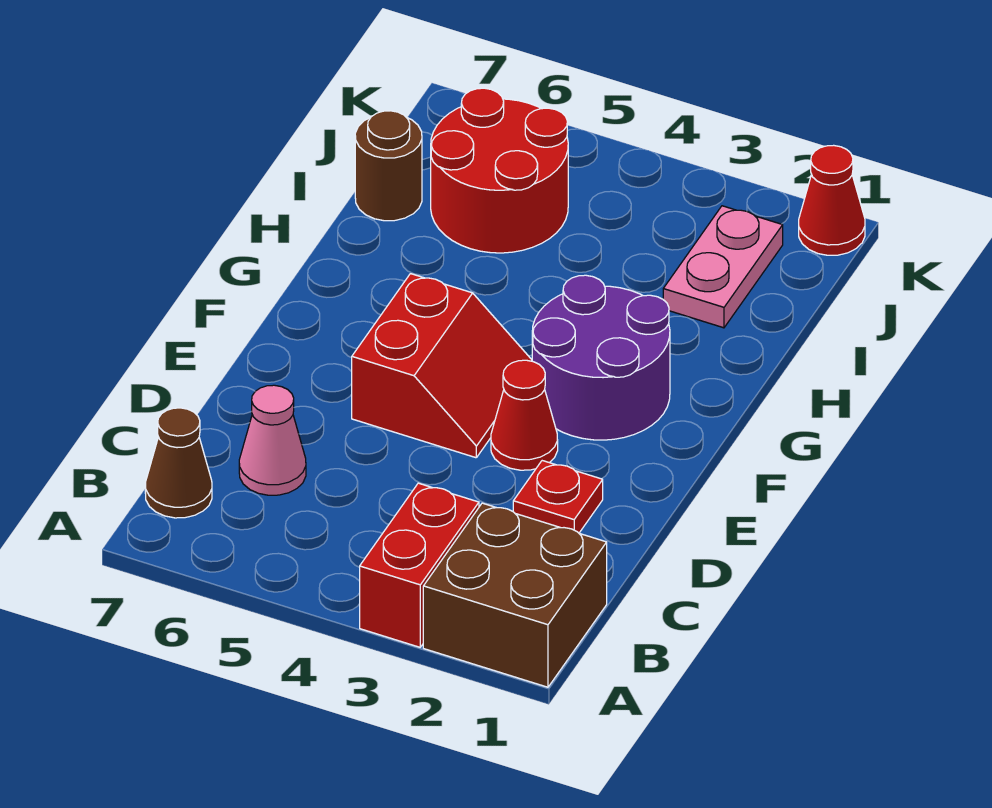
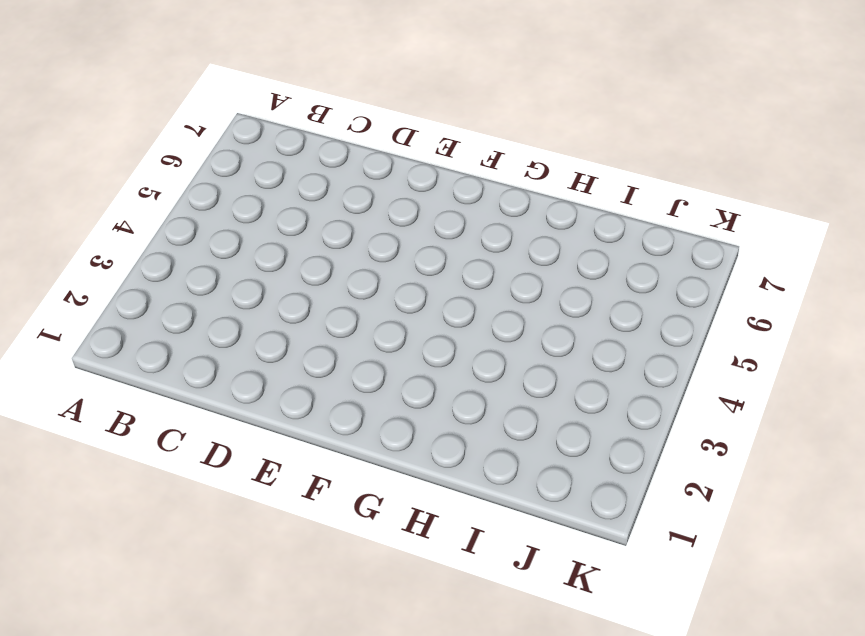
none -> brown brick A1:B2 level 1
none -> red brick A3:B3 level 1
none -> brown cone B7 level 1

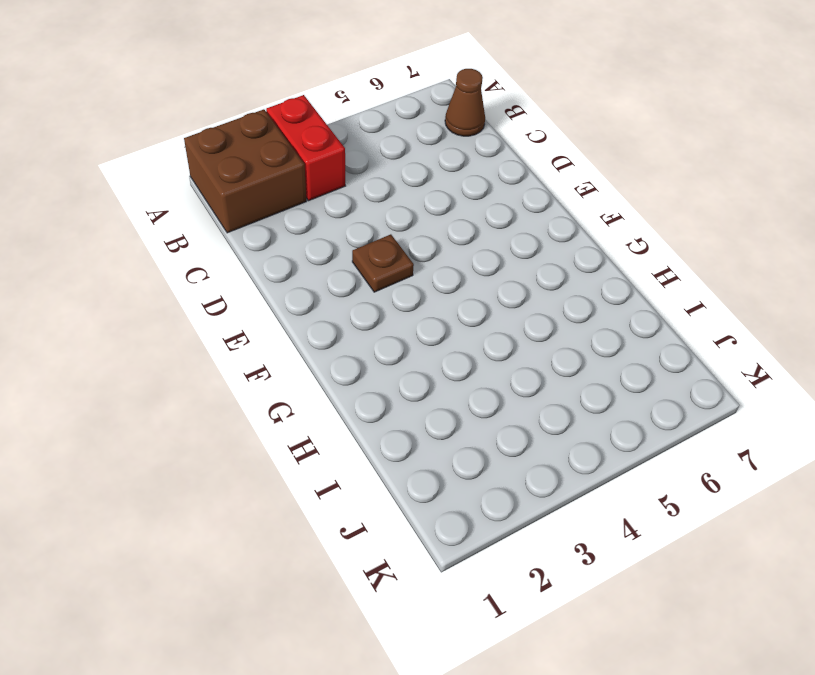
brown plate E3 level 1 -> red cone E3 level 1
none -> pink cone C6 level 1
none -> red plate D2 level 1
none -> red slope E4:F5 level 1 top 5

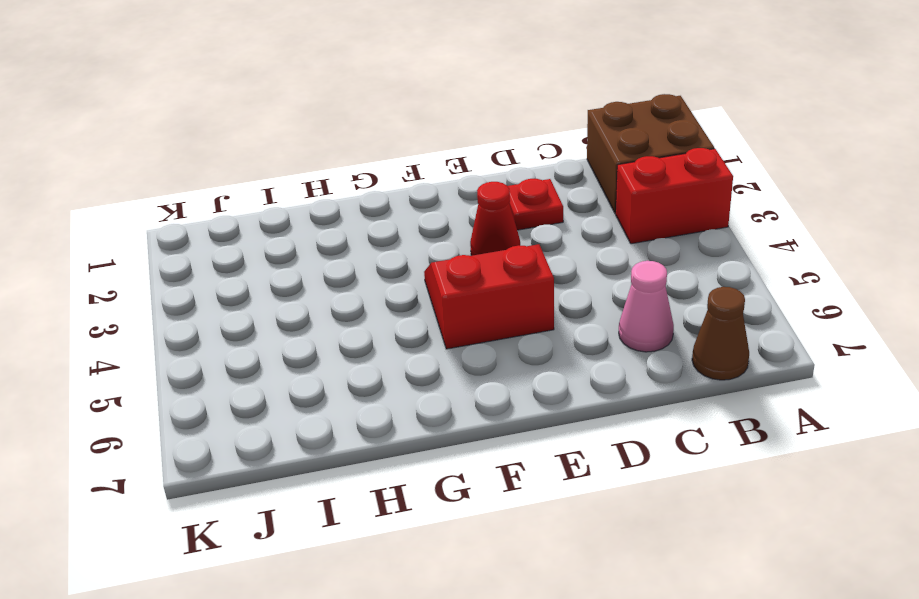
none -> purple round brick F2:G3 level 1
none -> pink plate I2:J2 level 1
none -> red round brick I5:J6 level 1

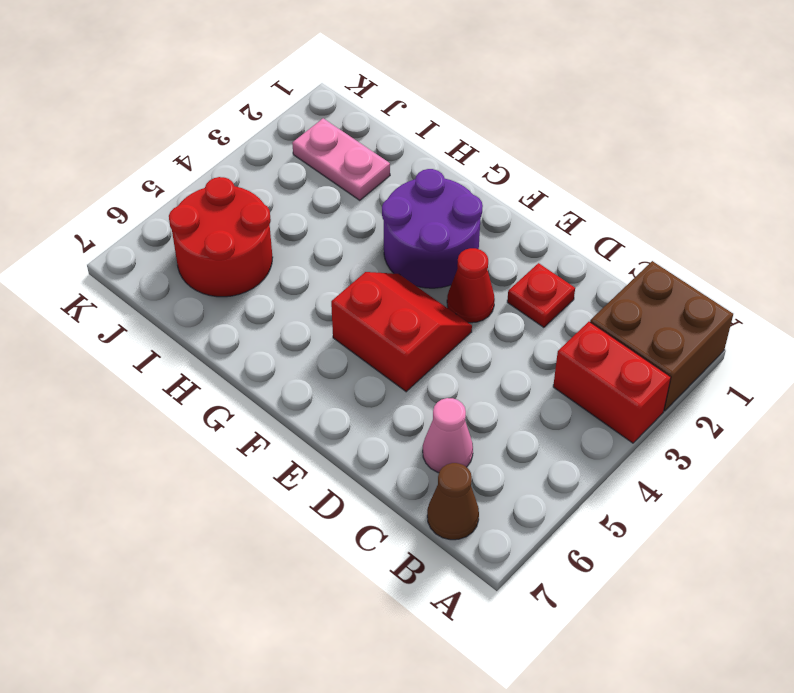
none -> brown round brick I7 level 1
none -> red cone K1 level 1

